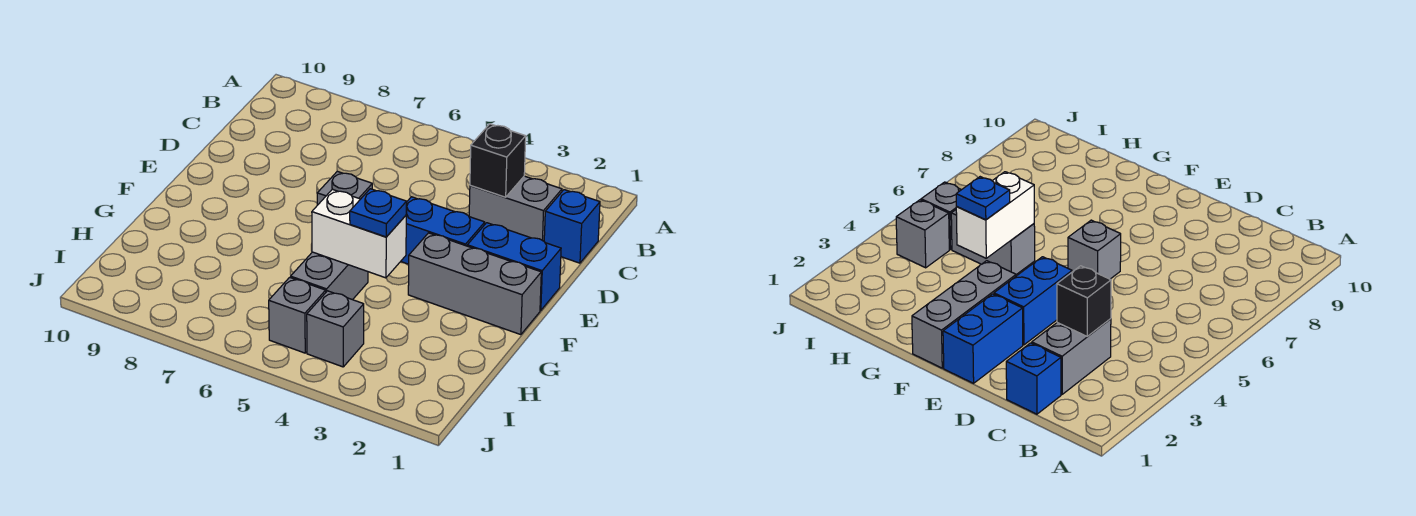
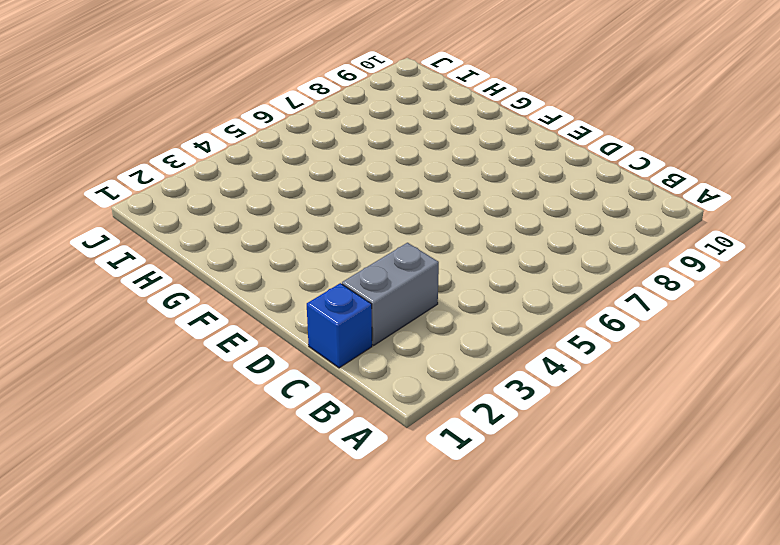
none -> blue brick E1:E2 level 1
none -> blue brick E3:E4 level 1
none -> grey brick E6 level 1

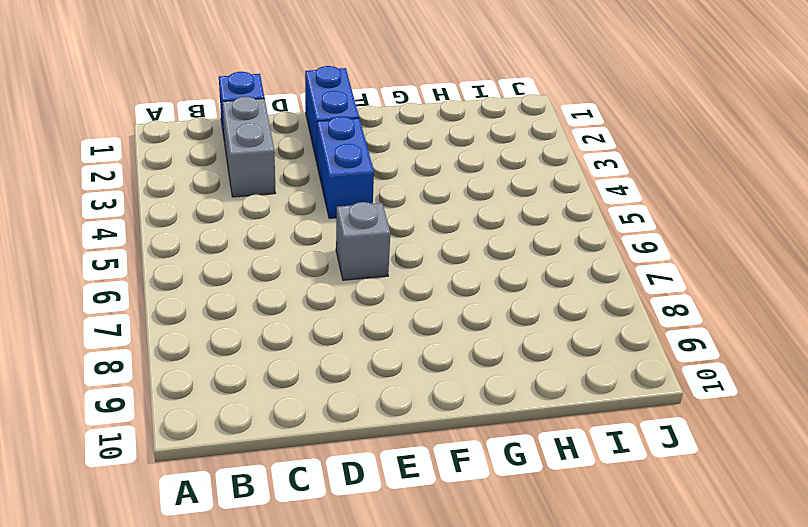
none -> grey brick F1:F3 level 1
none -> grey brick G5:H5 level 1
none -> grey brick I4 level 1

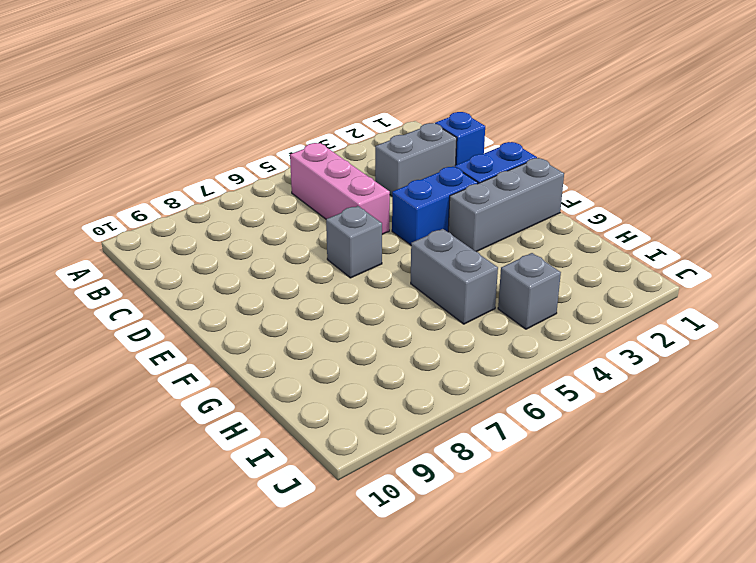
pink brick B5:D5 level 1 -> none
none -> grey brick I5 level 1
none -> black brick C3 level 2
none -> white brick G4:G5 level 2

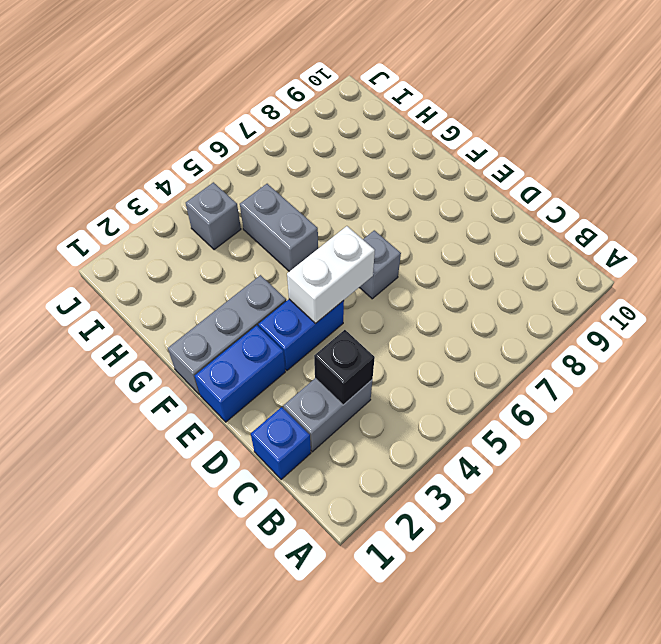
white brick E4:E5 level 2 -> white brick G4:G5 level 2
none -> grey brick I5 level 1
none -> blue plate G4 level 3

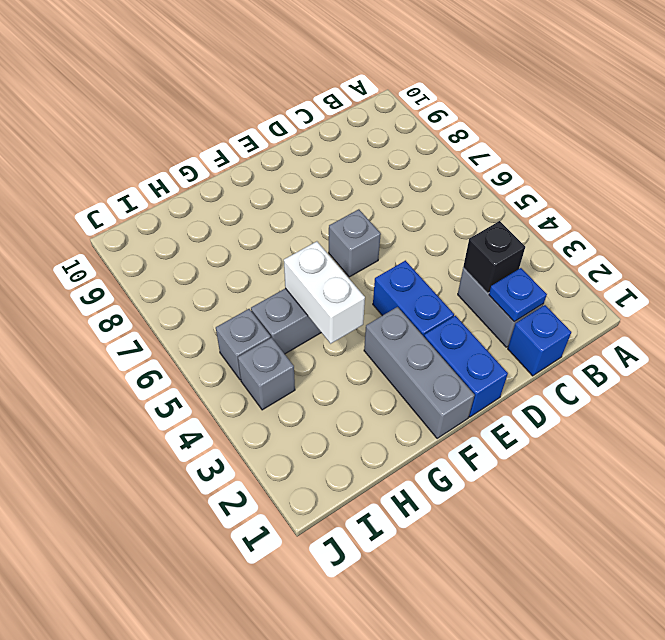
blue plate C2 level 2 -> blue plate G4 level 3

